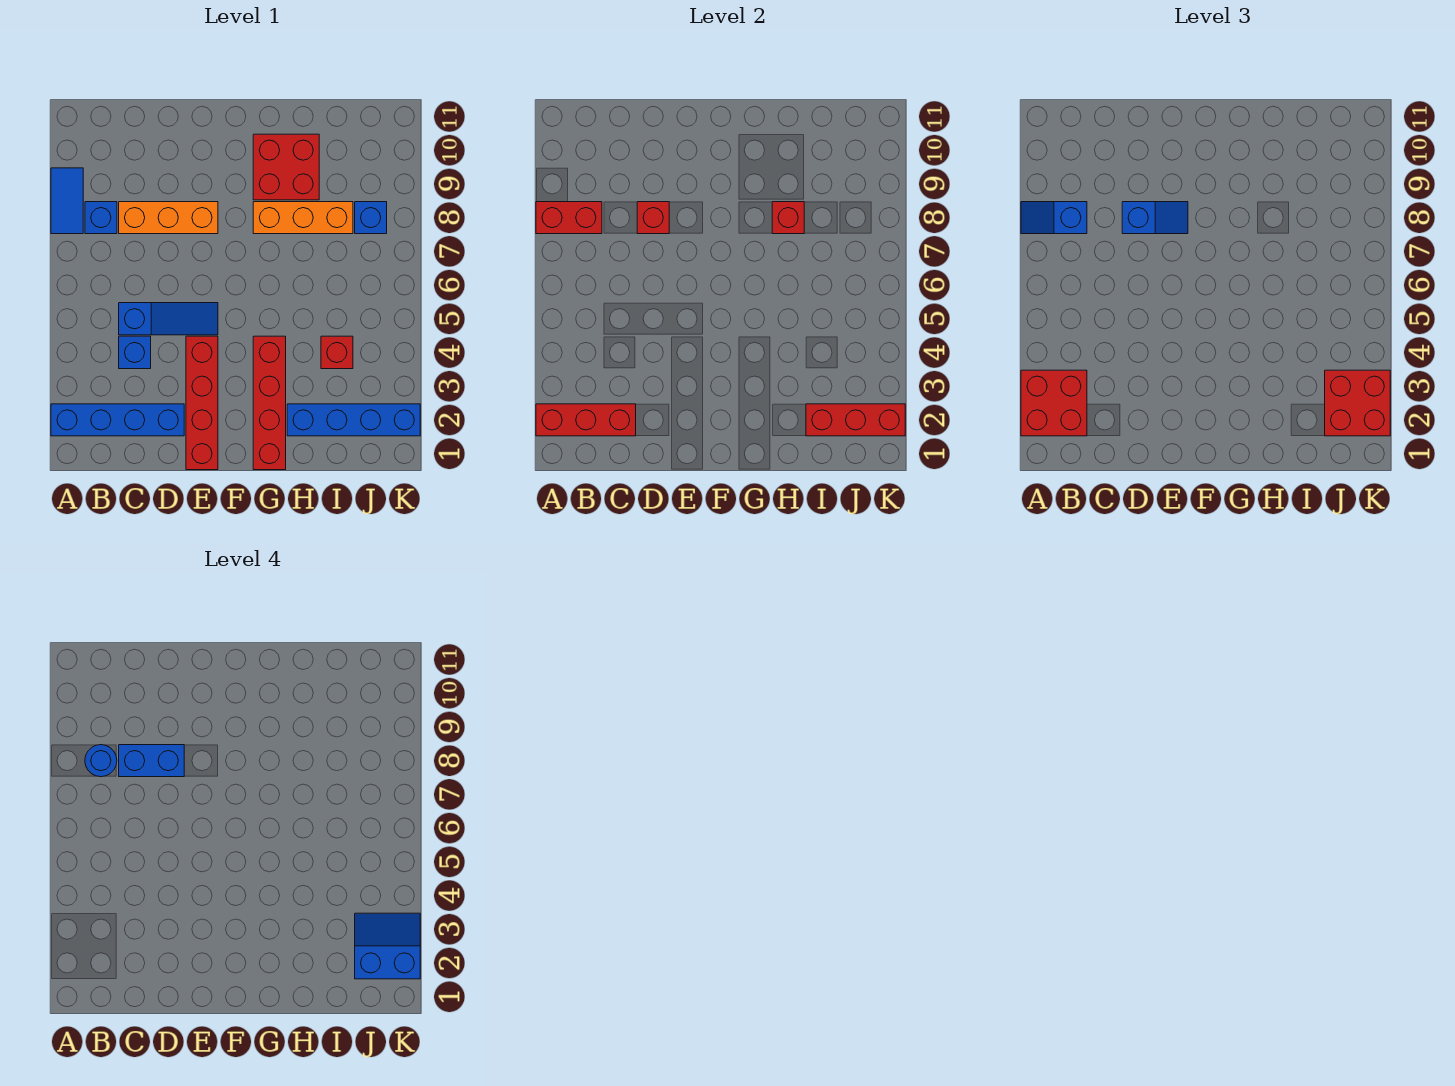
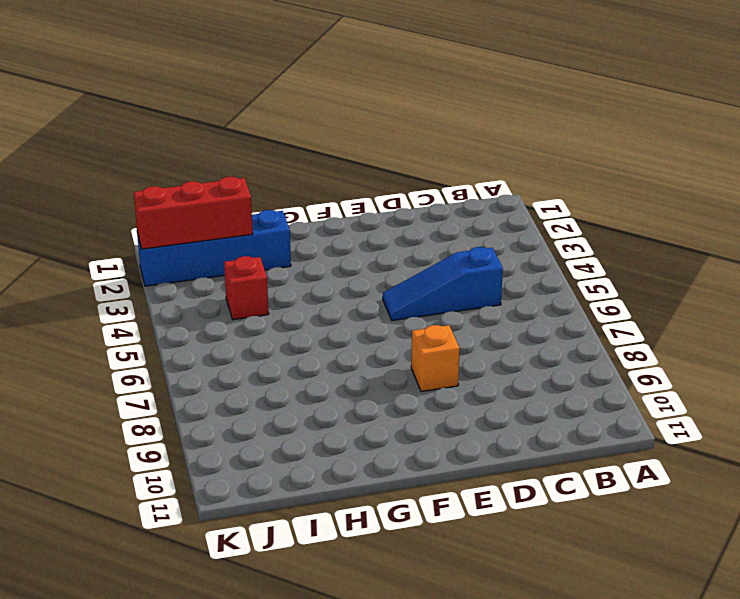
orange brick E8 level 1 -> orange brick C8:E8 level 1
none -> blue brick A2:D2 level 1
none -> blue tile A8:A9 level 1
none -> blue brick B8 level 1

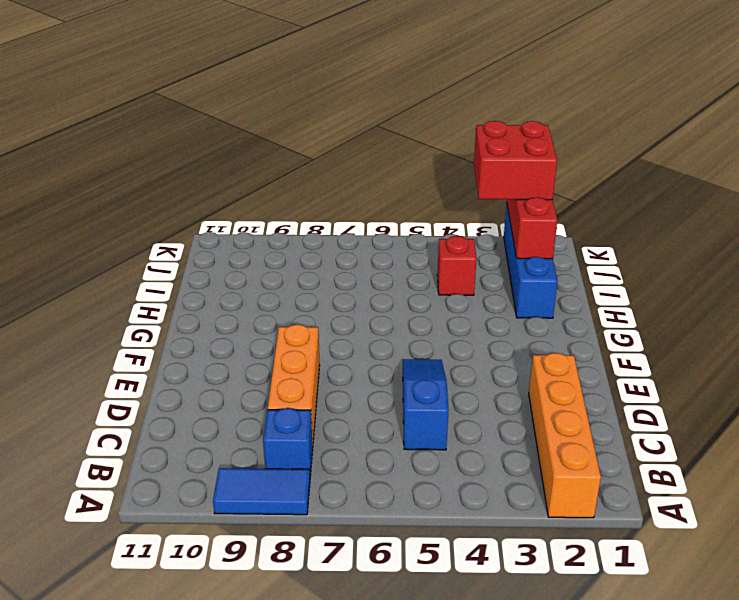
orange brick A2:D2 level 1 -> blue brick A2:D2 level 1
none -> blue brick C4 level 1
none -> red brick E1:E4 level 1
none -> red brick G1:G4 level 1

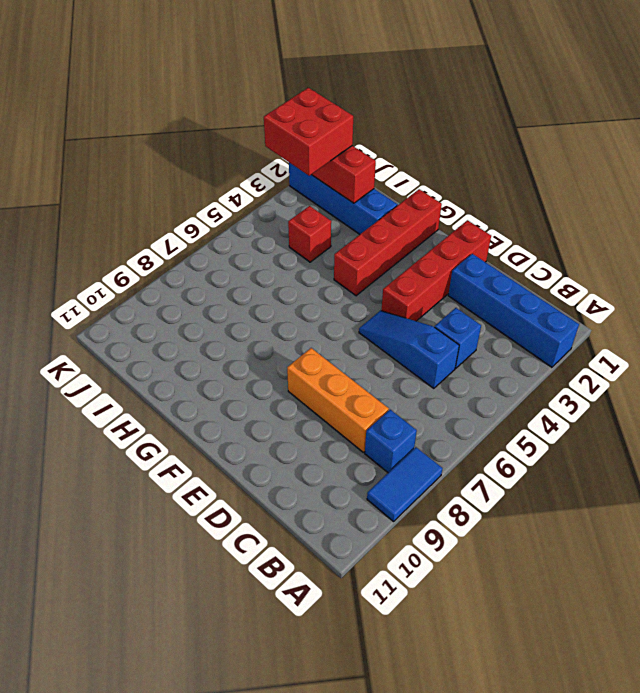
none -> orange brick G8:I8 level 1
none -> red brick G9:H10 level 1
none -> blue brick J8 level 1

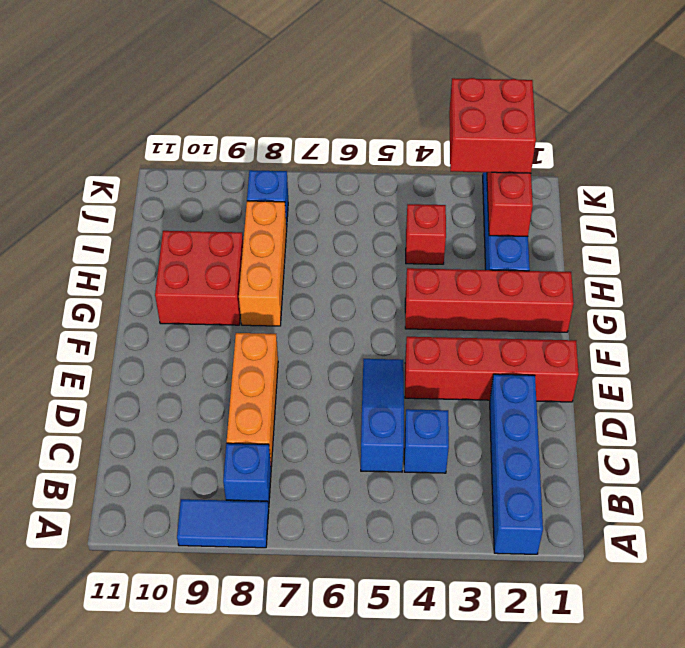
none -> red brick A2:C2 level 2
none -> red brick A8:B8 level 2
none -> red brick D8 level 2

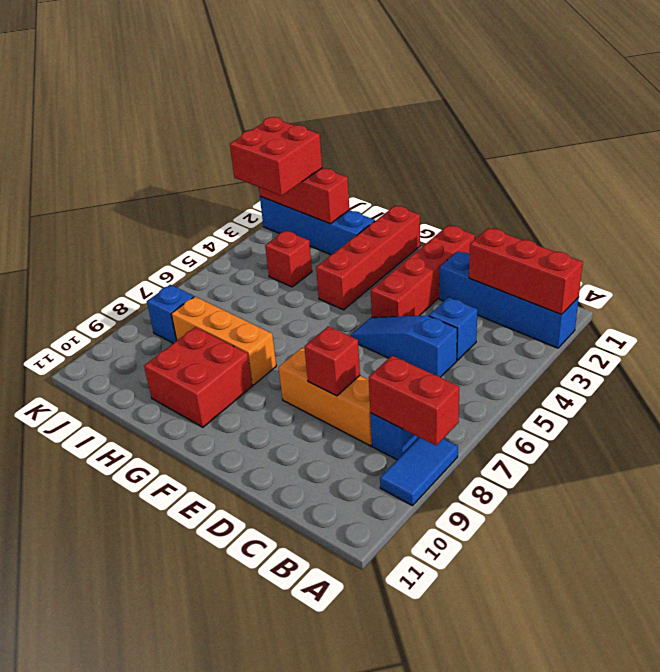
none -> red brick H8 level 2
none -> red brick A2:B3 level 3
none -> blue slope A8:B8 level 3 top B

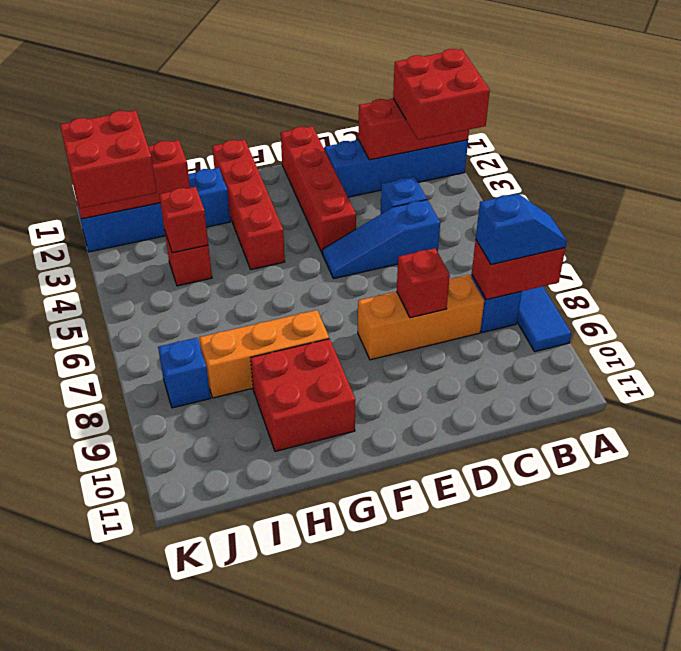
red brick I4 level 2 -> red brick H8 level 2
none -> blue slope D8:E8 level 3 top D
none -> blue round brick B8 level 4
none -> blue brick C8:D8 level 4

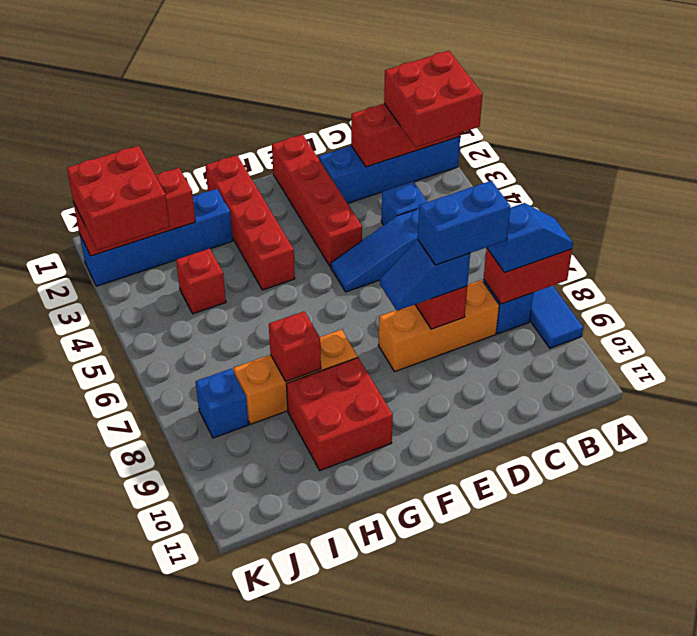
none -> blue round brick B8 level 4
none -> blue slope J2:K3 level 4 top 2

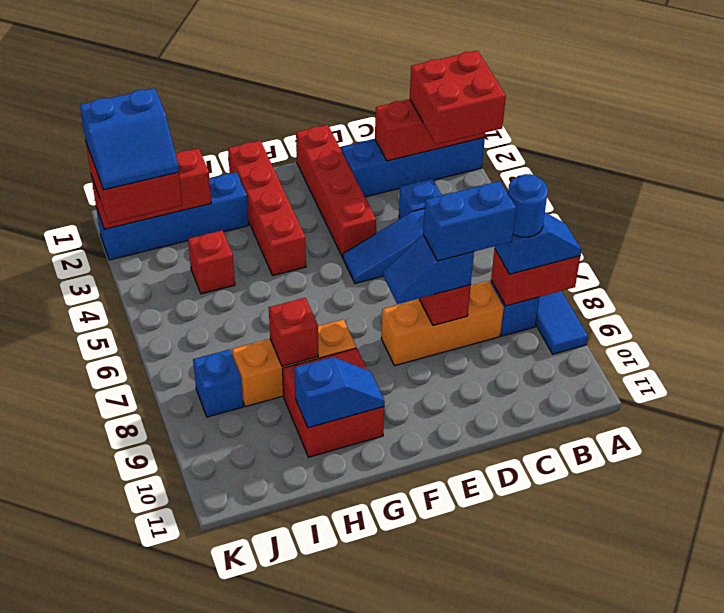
blue slope G10:H10 level 2 top H -> none

